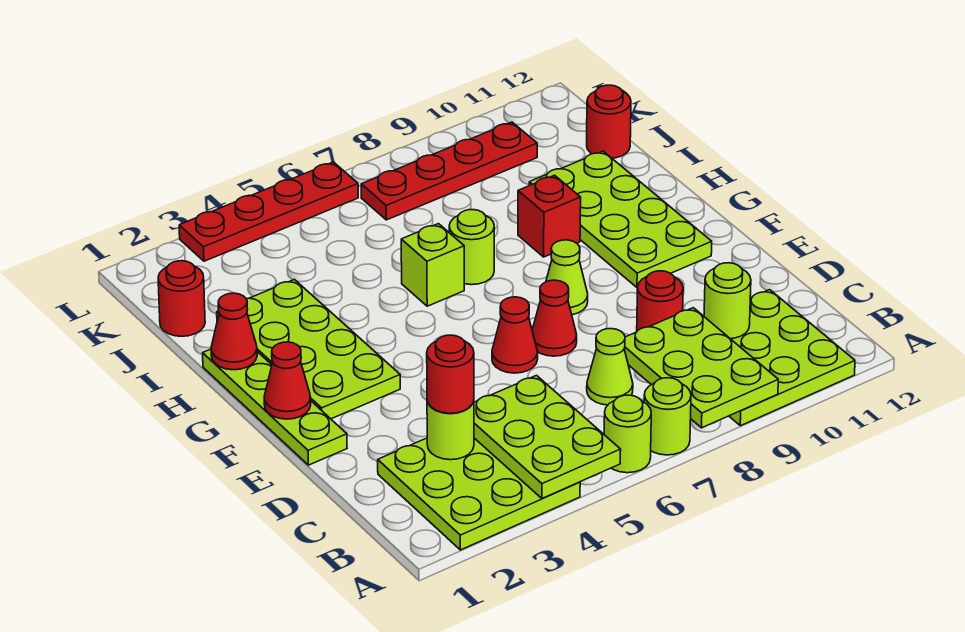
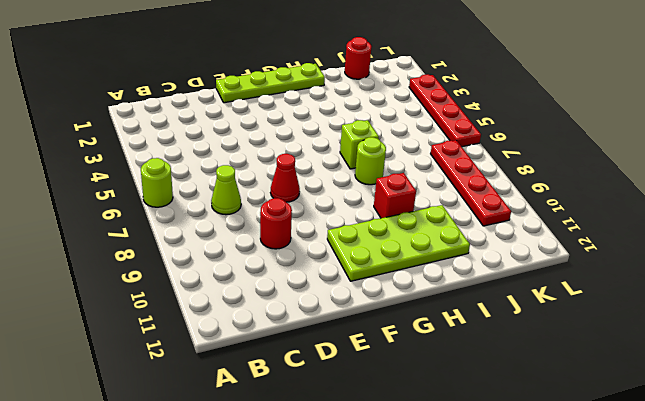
none -> lime plate A2:C4 level 1
none -> lime round brick A7 level 1
none -> lime plate A9:C11 level 1

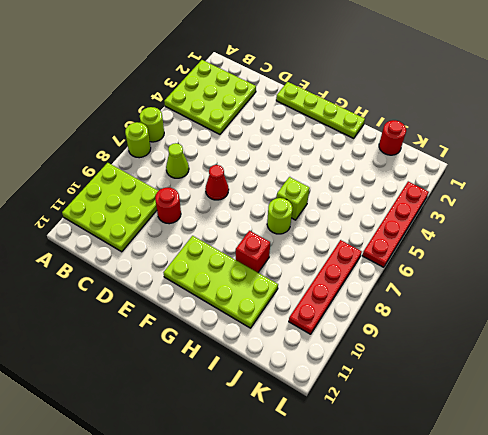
none -> red cone E6 level 1
none -> lime plate F2:I3 level 1
none -> lime cone F8 level 1

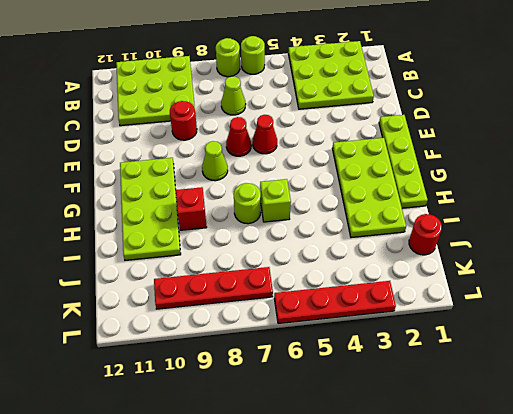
none -> red round brick J12 level 1
none -> lime plate A4:C5 level 2
none -> lime plate A8:C9 level 2

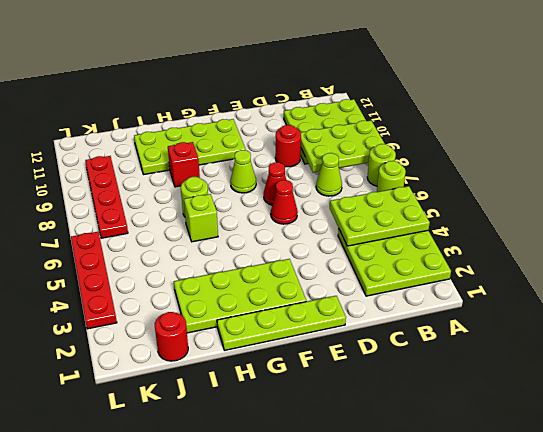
none -> red round brick J12 level 1
none -> lime round brick C3 level 2
none -> lime round brick C10 level 2

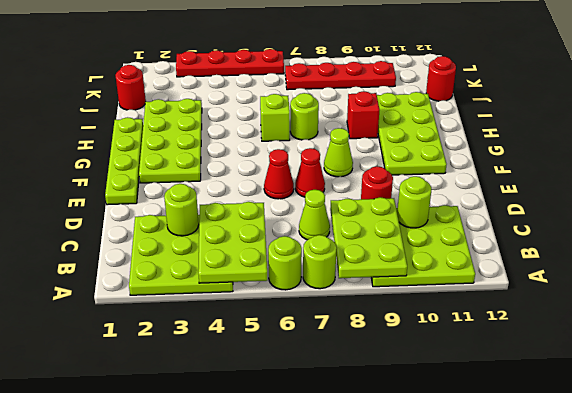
none -> red cone F1 level 2
none -> red cone H1 level 2
none -> red round brick C3 level 3

